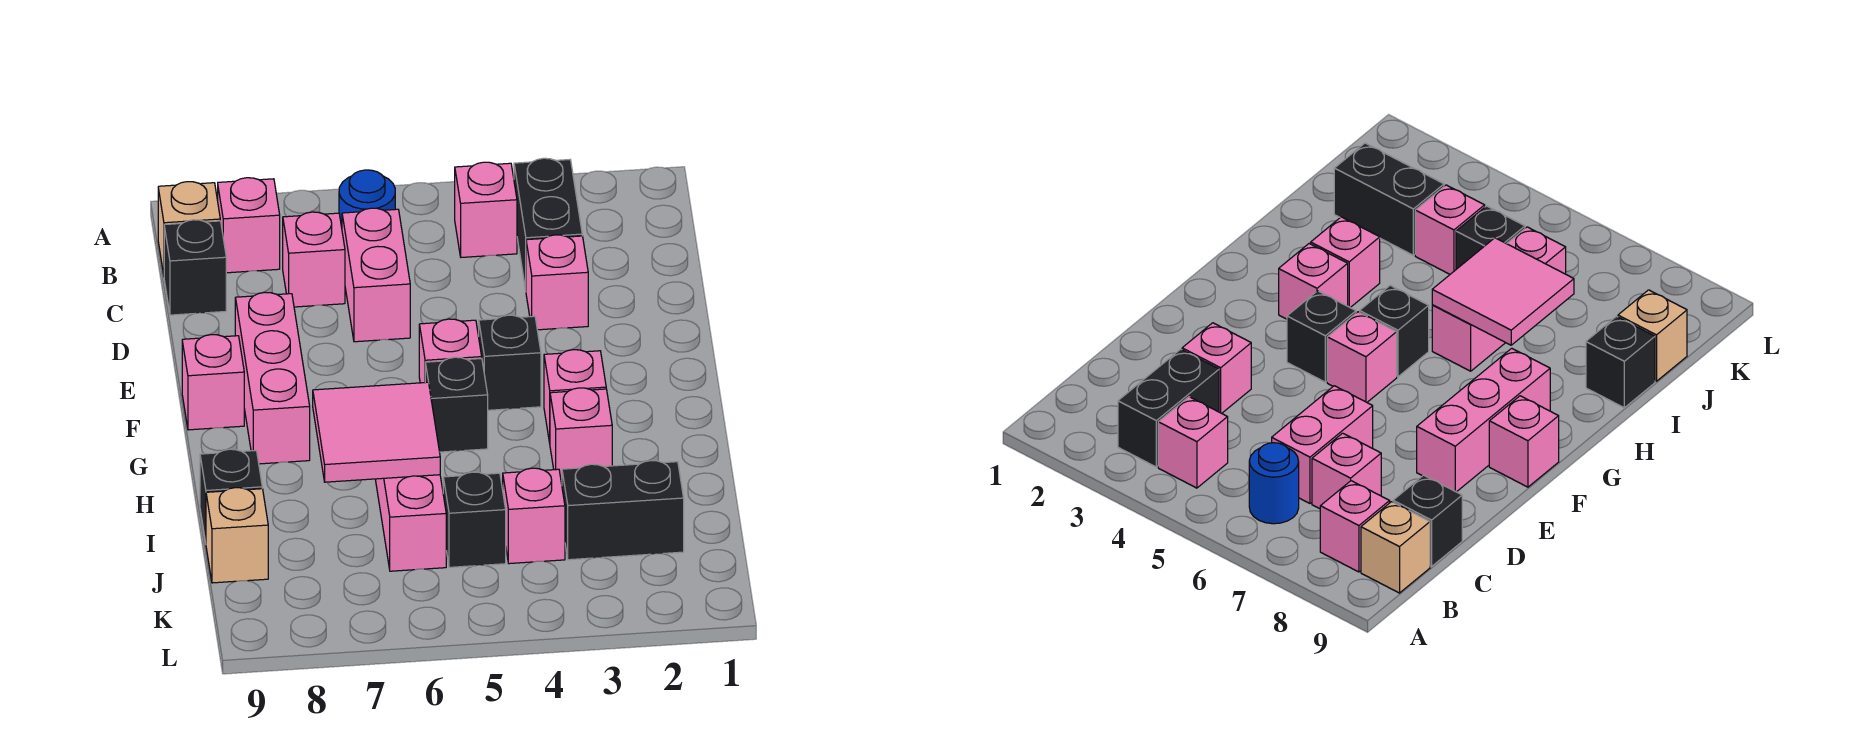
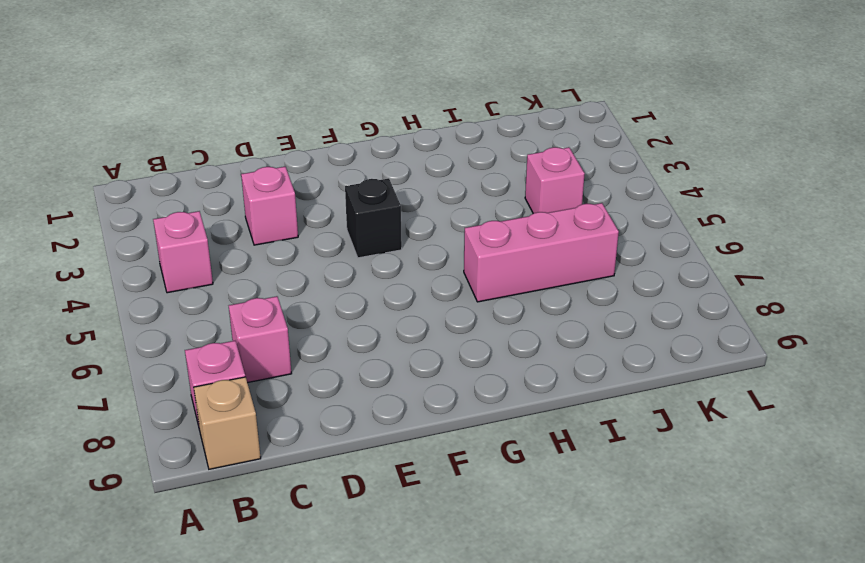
none -> black brick B3:C3 level 1
none -> blue round brick B6 level 1
none -> pink brick C6:D6 level 1

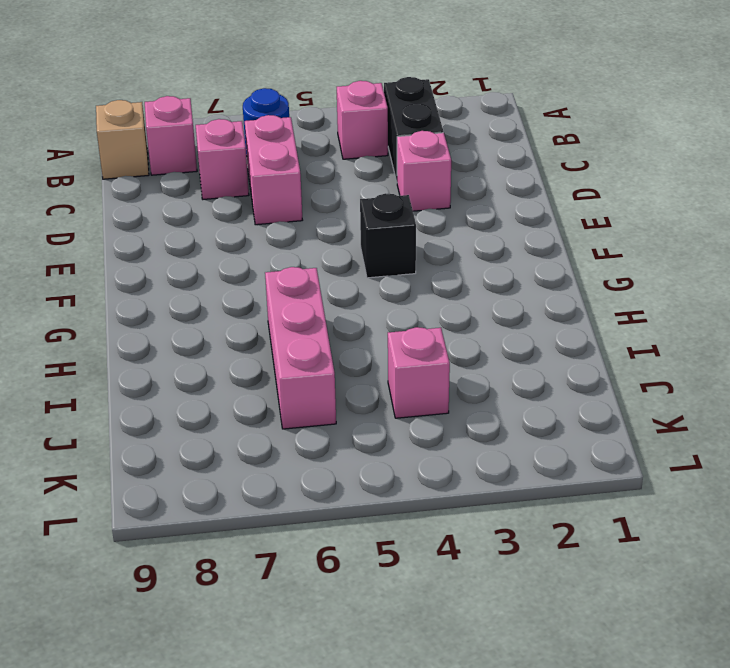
none -> black brick C9 level 1
none -> pink brick E8:G8 level 1
none -> pink brick F5 level 1

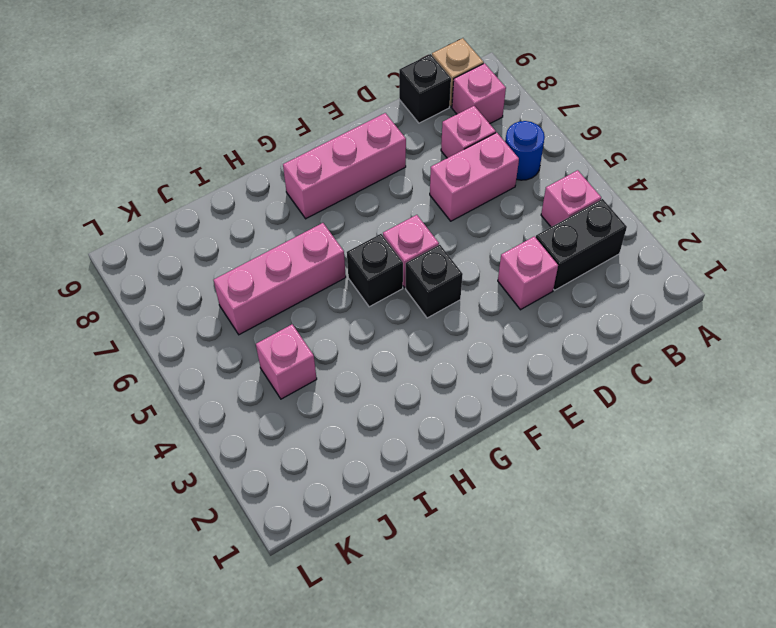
none -> pink brick F9 level 1
none -> pink brick G3 level 1
none -> pink brick H3 level 1

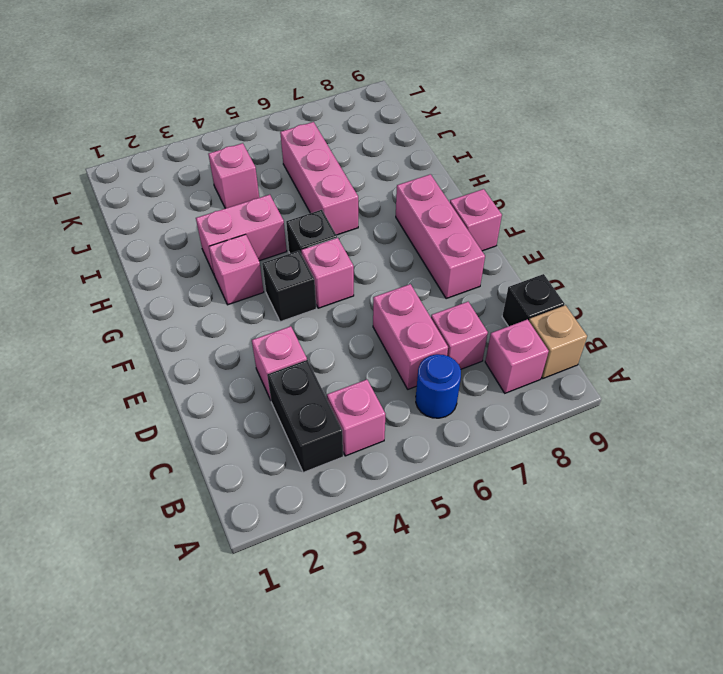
pink brick H3:H4 level 1 -> pink brick H3 level 1
none -> black brick I9 level 1
none -> black brick J2:J3 level 1
none -> black brick J5 level 1

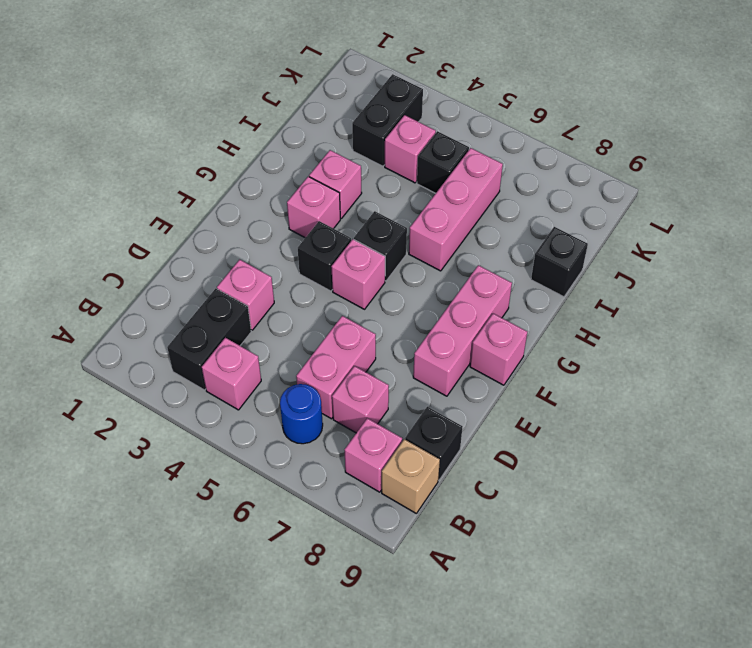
black brick J3:K3 level 1 -> black brick J2:J3 level 1
none -> tan brick J9 level 1
none -> pink tile H6:I7 level 2

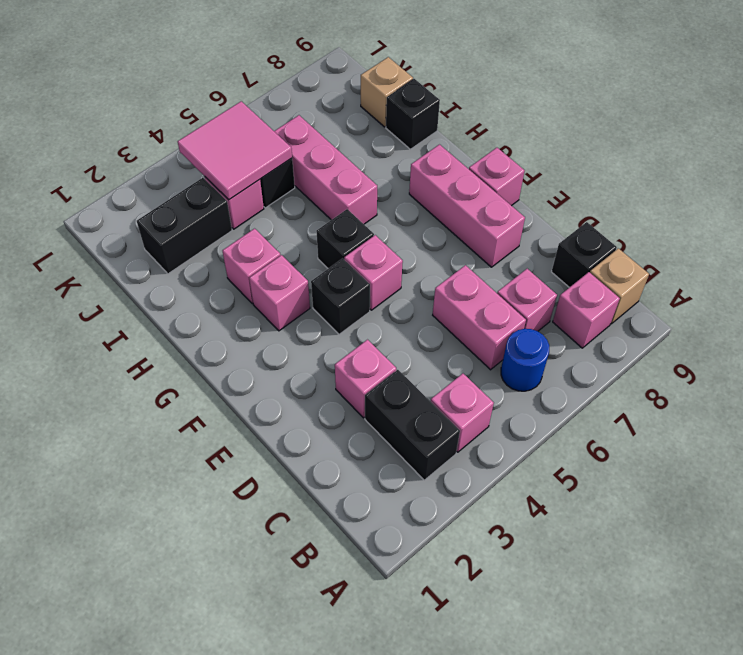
pink tile J4:K5 level 2 -> pink tile H6:I7 level 2

